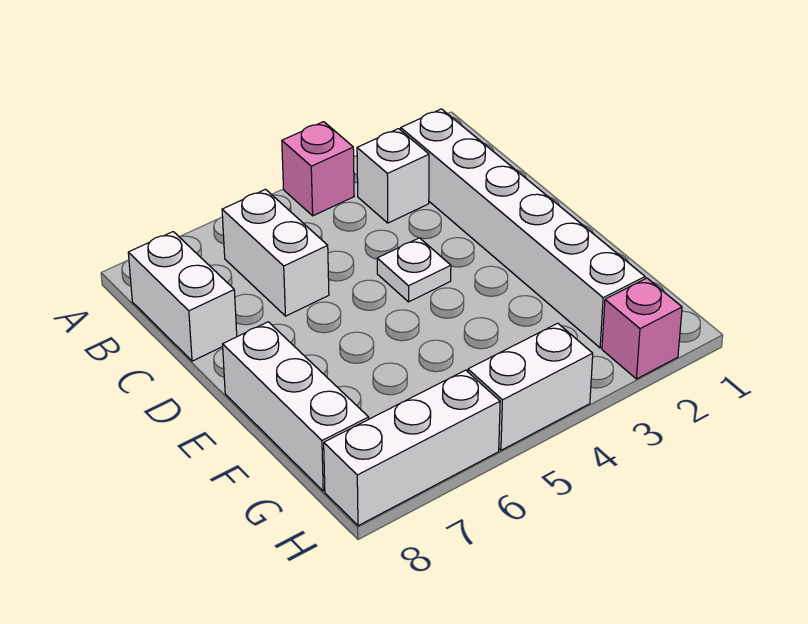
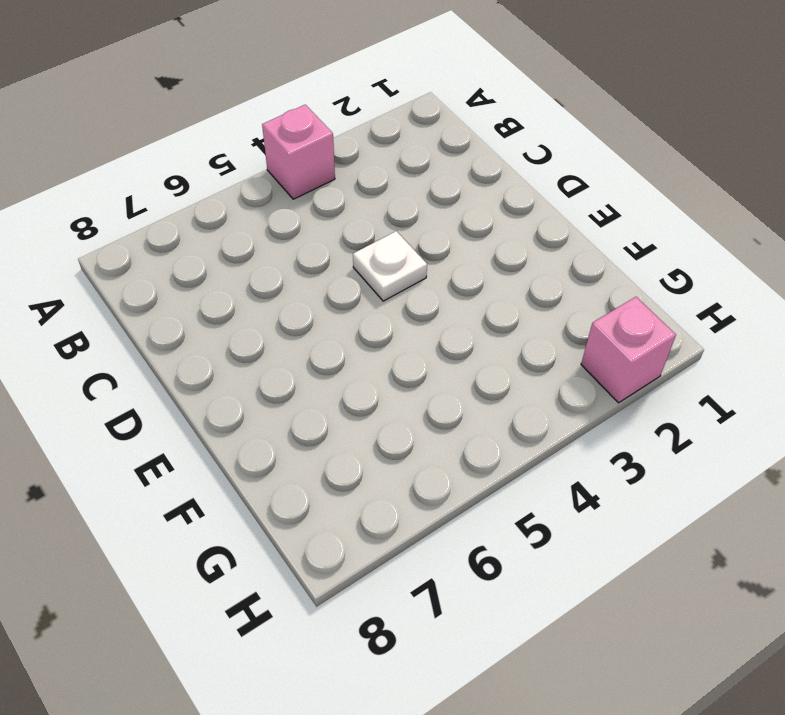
none -> white brick B2:G2 level 1
none -> white brick B3 level 1

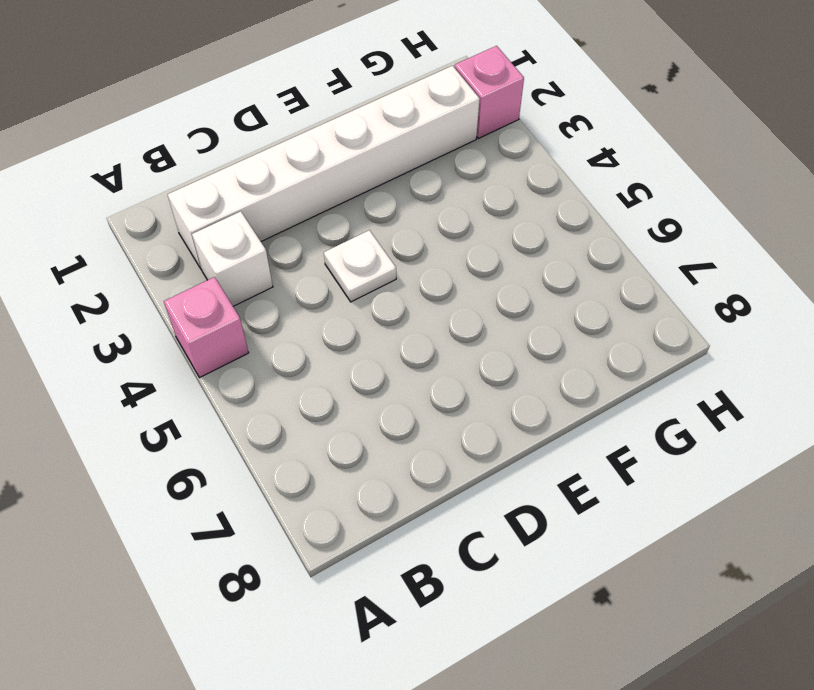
none -> white brick B6:C6 level 1
none -> white brick B8:C8 level 1

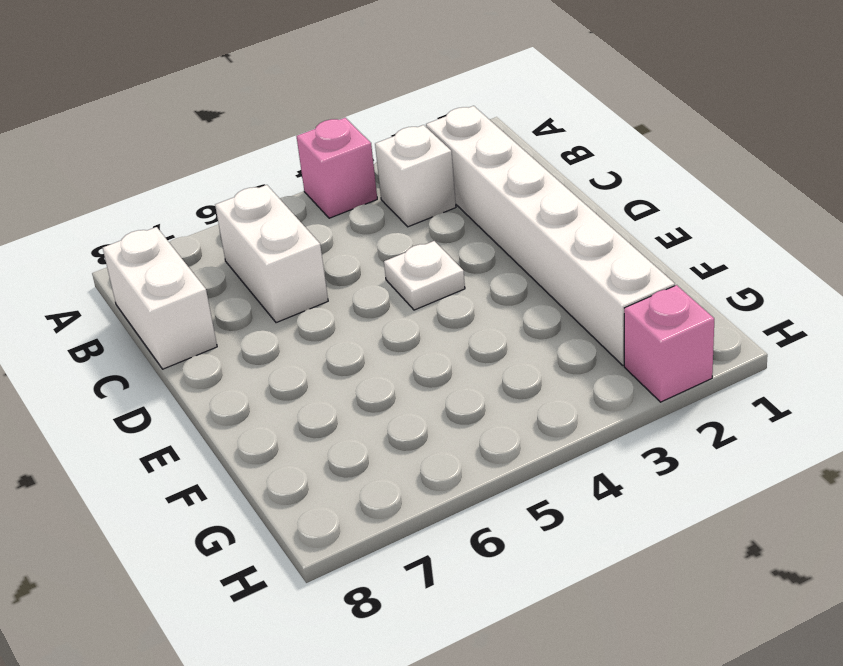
none -> white brick E8:G8 level 1
none -> white brick H4:H5 level 1

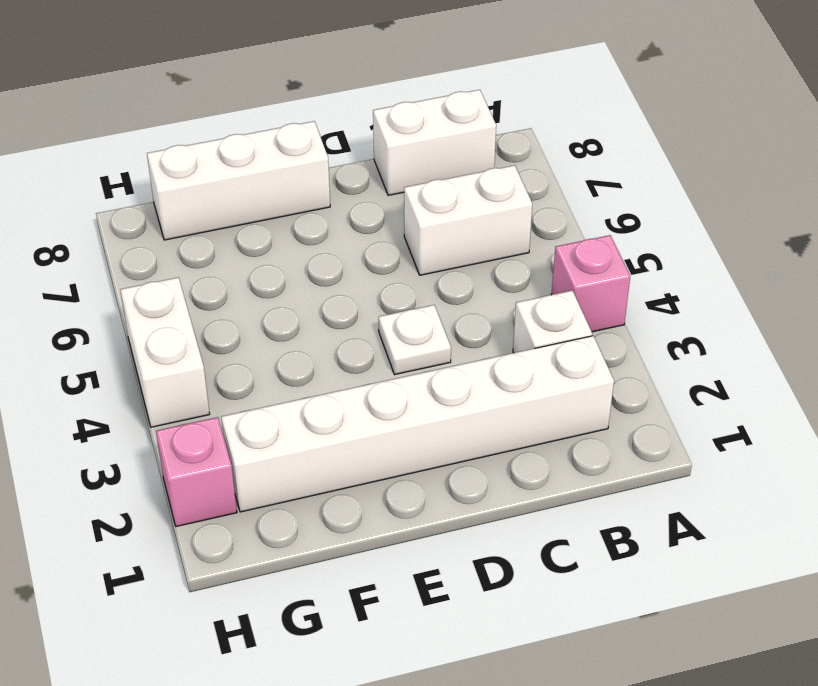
none -> white brick H6:H8 level 1

